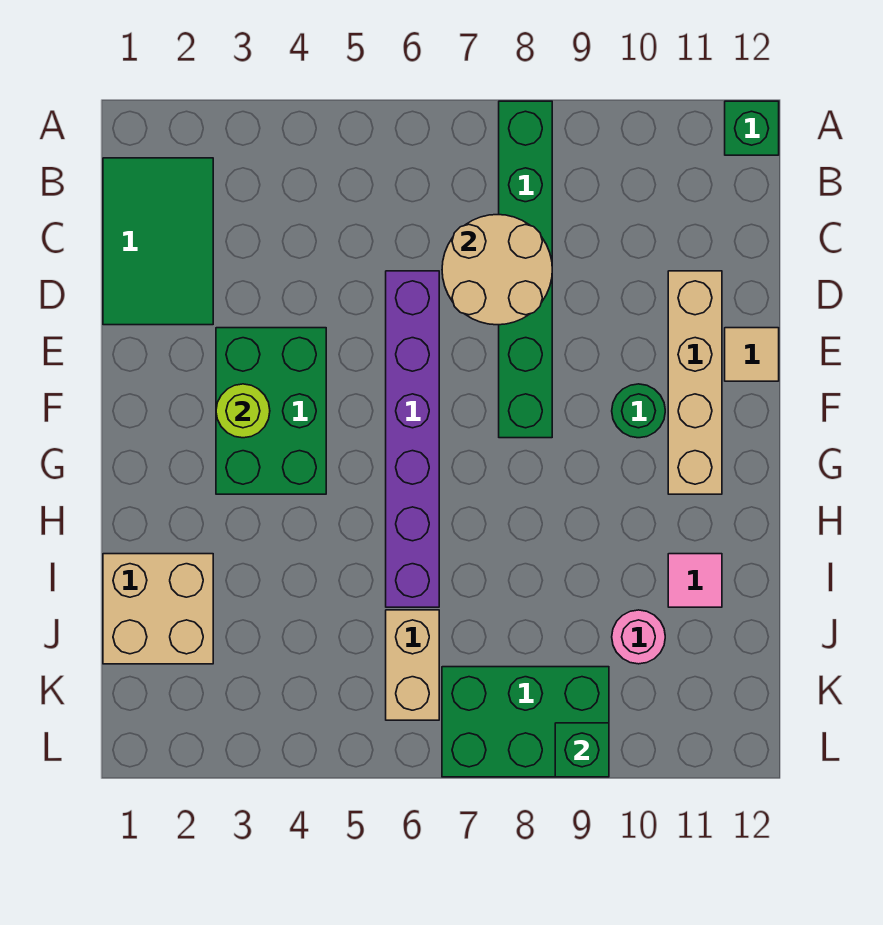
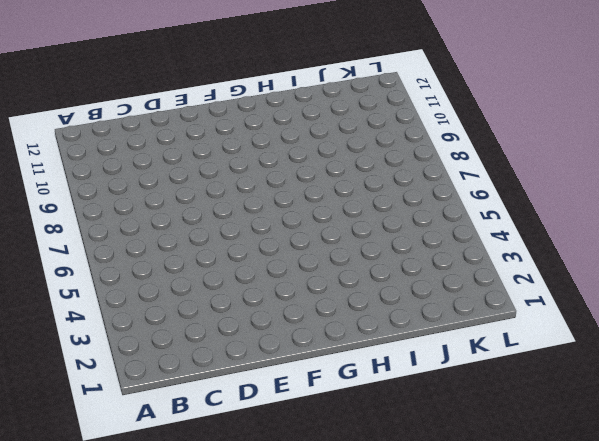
none -> green brick A8:F8 level 1
none -> green brick A12 level 1
none -> green tile B1:D2 level 1

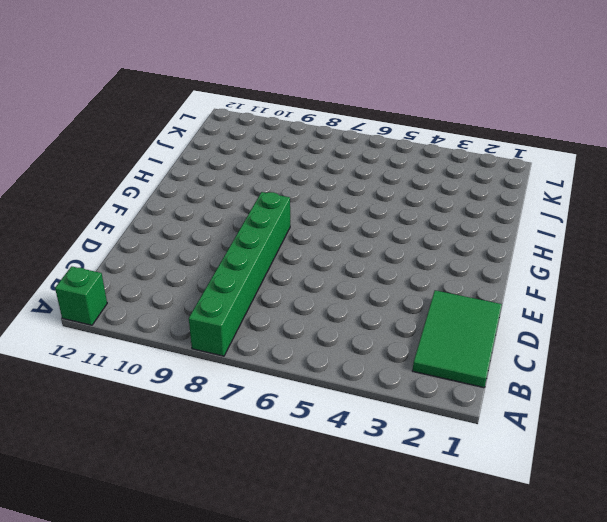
none -> purple brick D6:I6 level 1
none -> tan brick D11:G11 level 1
none -> green brick E3:G4 level 1

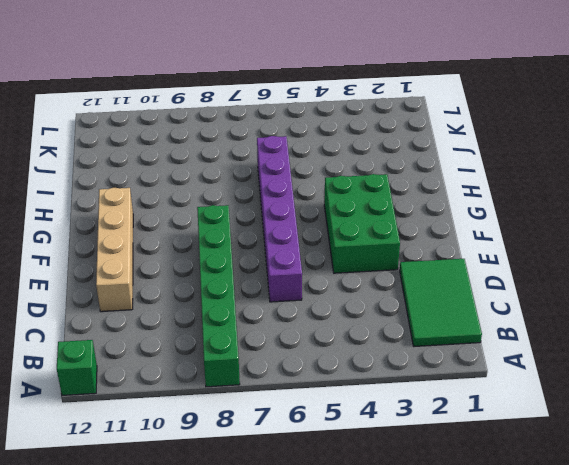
none -> tan tile E12 level 1
none -> green round brick F10 level 1
none -> tan brick I1:J2 level 1

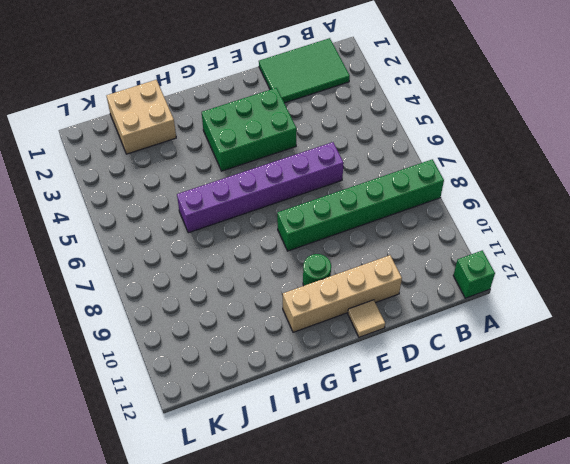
none -> pink tile I11 level 1
none -> tan brick J6:K6 level 1
none -> pink round brick J10 level 1

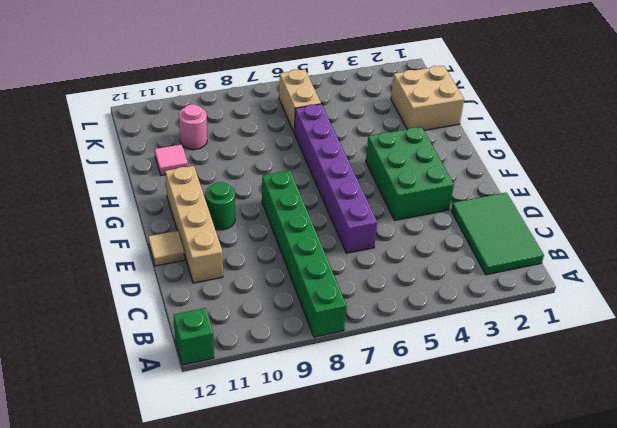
none -> green brick K7:L9 level 1
none -> tan round brick C7:D8 level 2
none -> lime round brick F3 level 2

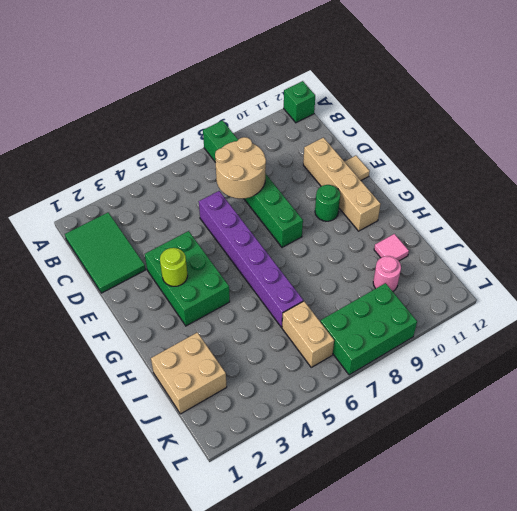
none -> green brick L9 level 2

